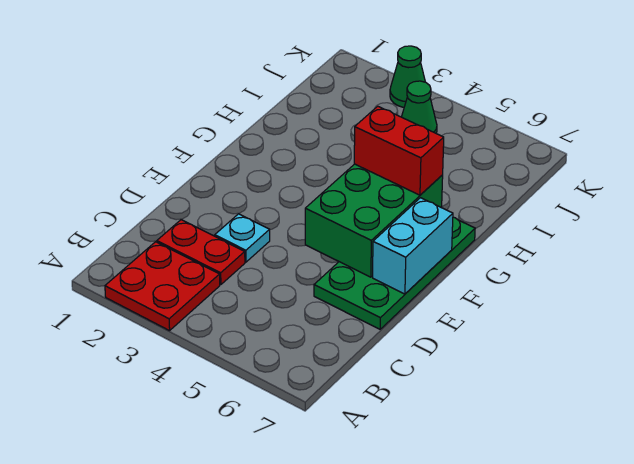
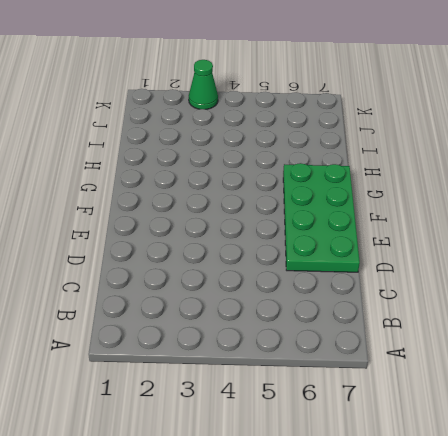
none -> red plate A2:B3 level 1
none -> red plate C2:C3 level 1

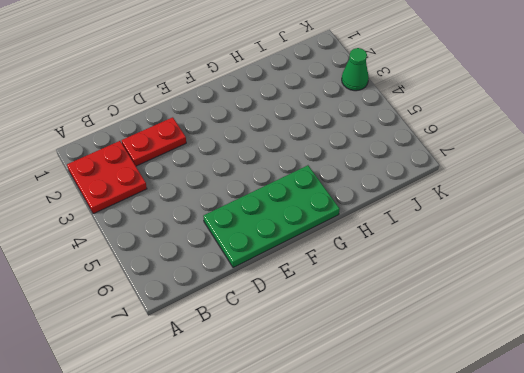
red plate C2:D2 level 1 -> red plate C2:C3 level 1
none -> cyan plate D3 level 1
none -> green cone J4 level 1

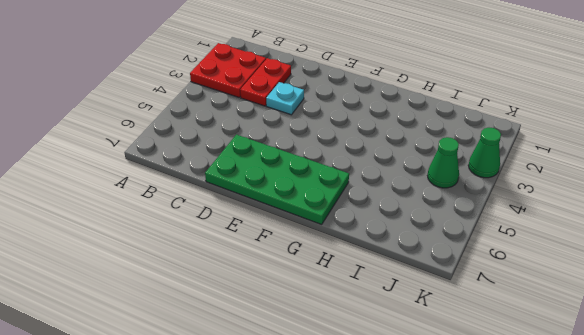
none -> green brick E5:G6 level 2
none -> cyan brick E7:F7 level 2

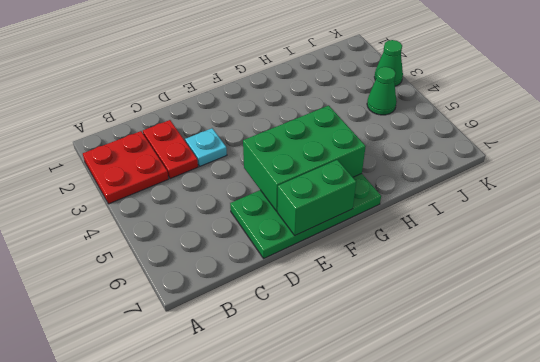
green brick E7:F7 level 2 -> cyan brick E7:F7 level 2
none -> red brick G5:G6 level 3

